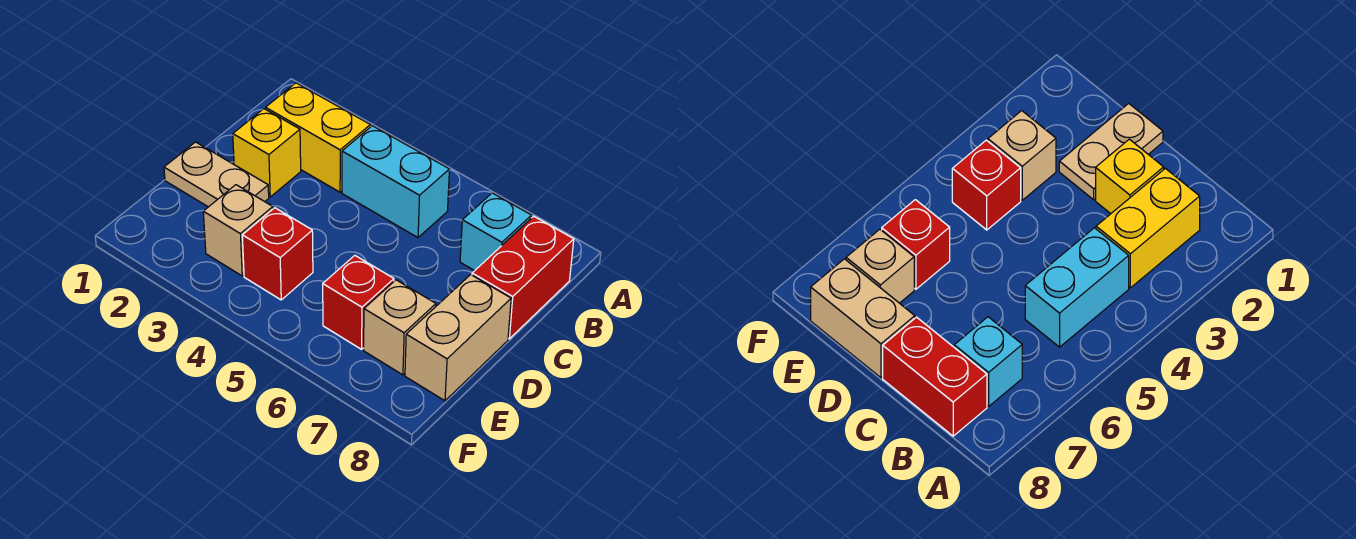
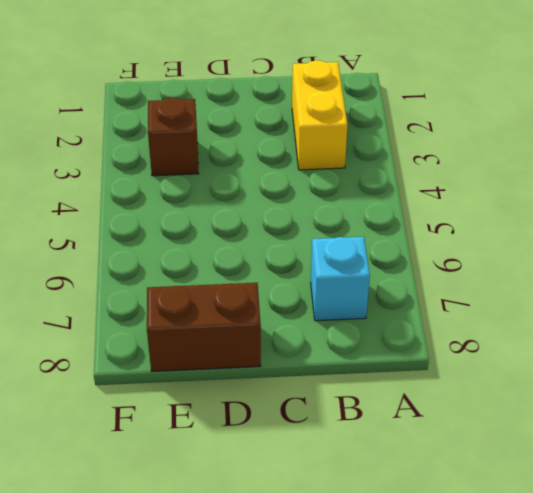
brown brick D8:E8 level 1 -> tan brick D8:E8 level 1
brown brick E3 level 1 -> tan brick E3 level 1
none -> cyan brick B4:B5 level 1
none -> red brick B8:C8 level 1

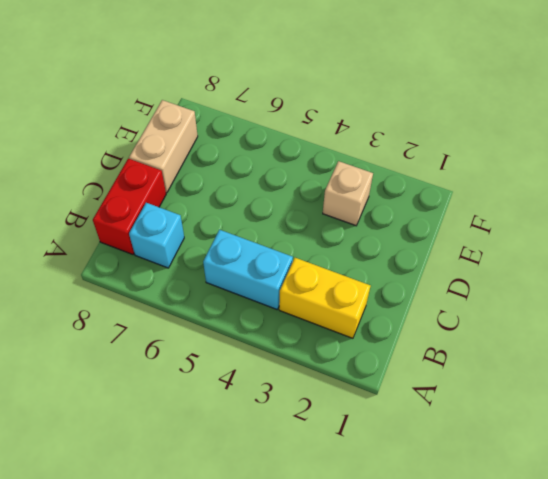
none -> yellow brick C2 level 1
none -> tan plate D1:D2 level 1

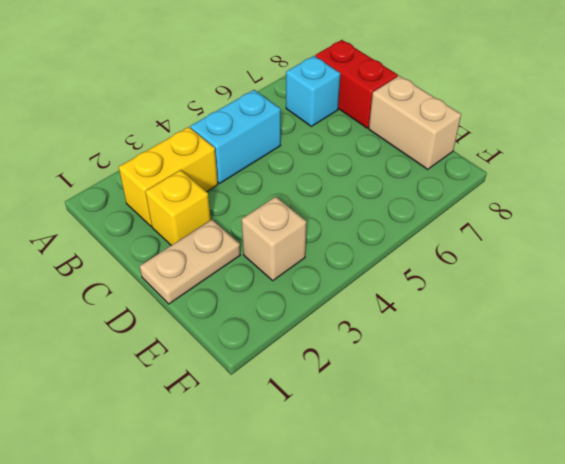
none -> red brick E4 level 1
none -> red brick E6 level 1

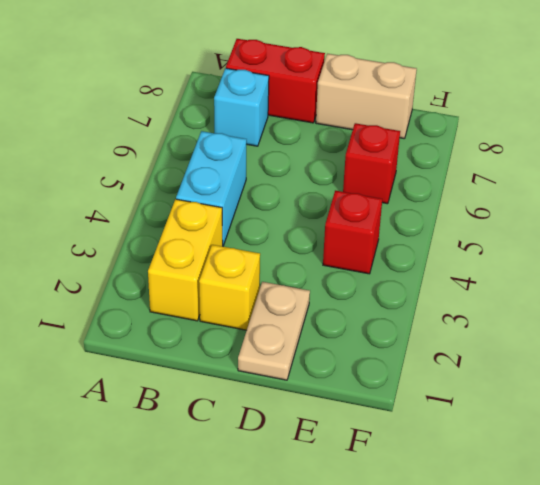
none -> tan brick E3 level 1
none -> tan brick E7 level 1

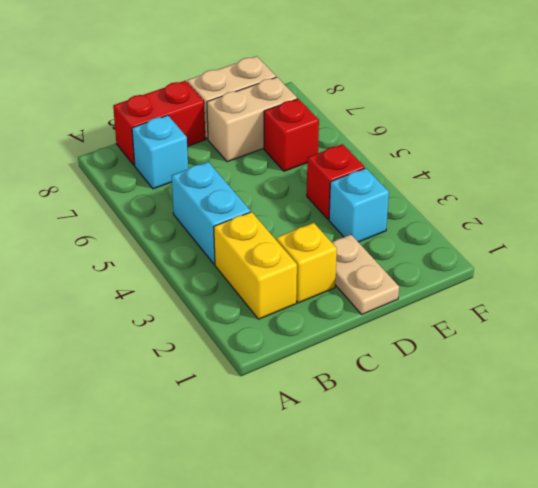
tan brick D7:E7 level 1 -> tan brick E7 level 1
cyan brick E3 level 1 -> tan brick E3 level 1

